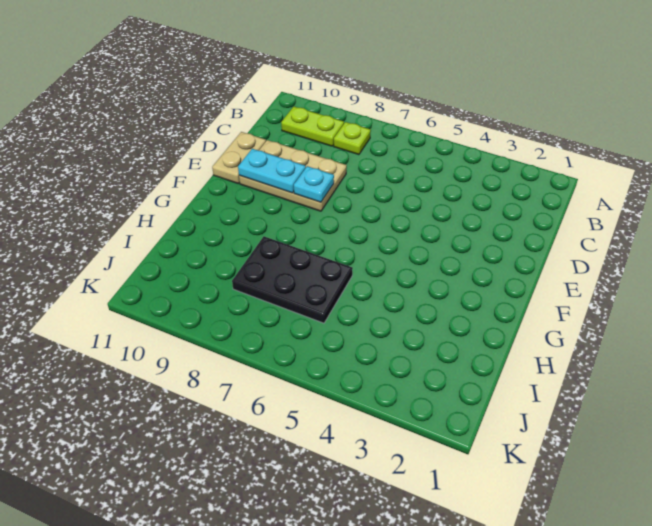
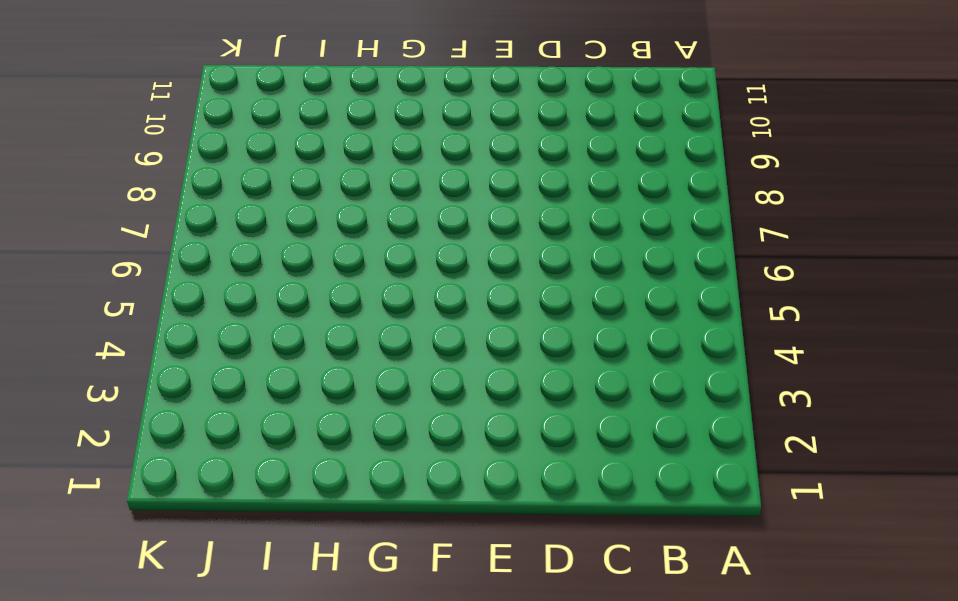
none -> lime plate B8 level 1
none -> lime plate B9:B10 level 1

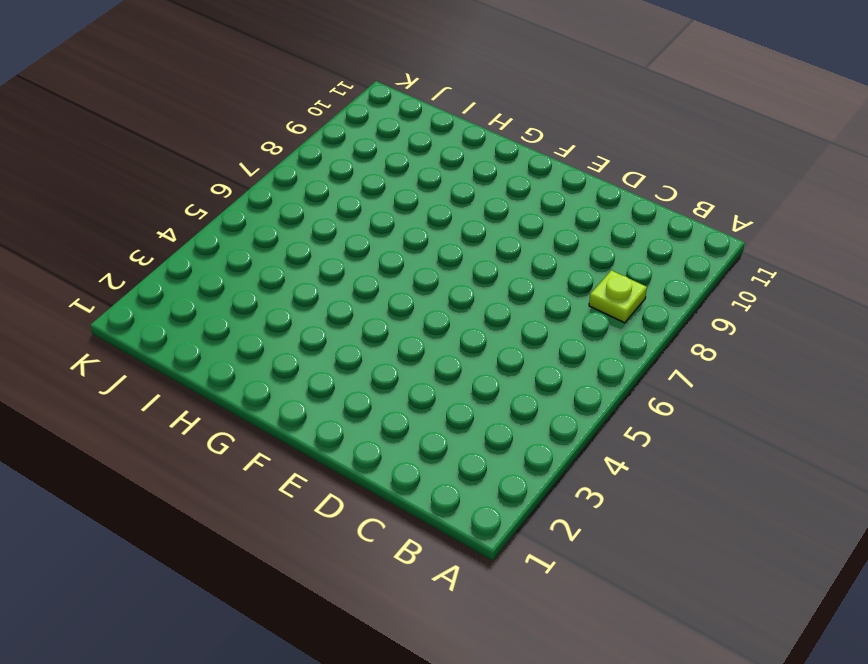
none -> lime plate B9:B10 level 1
none -> tan plate D8:E10 level 1

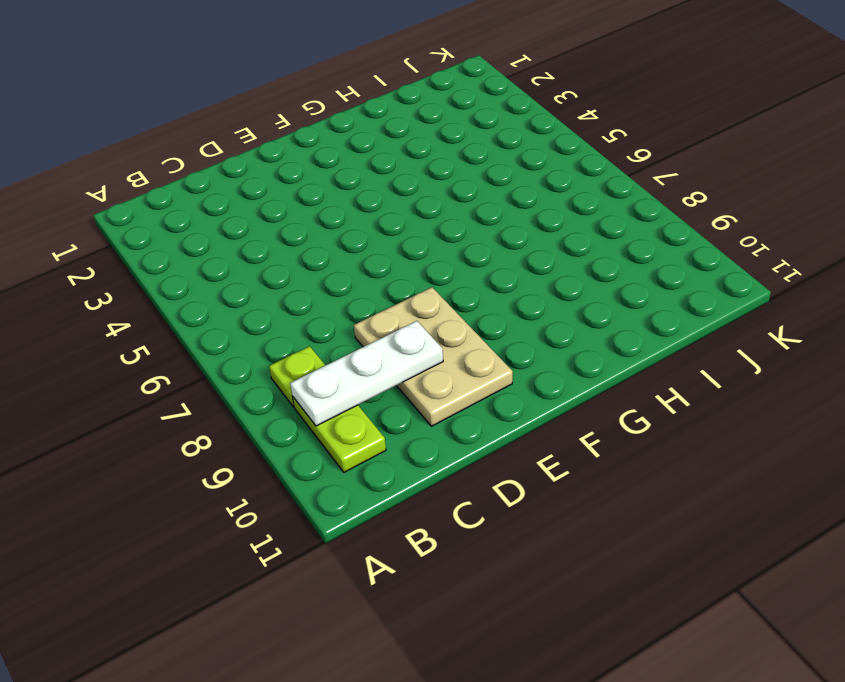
white plate B9:D9 level 2 -> none
none -> tan plate D11:E11 level 1
none -> black plate H6:I8 level 1

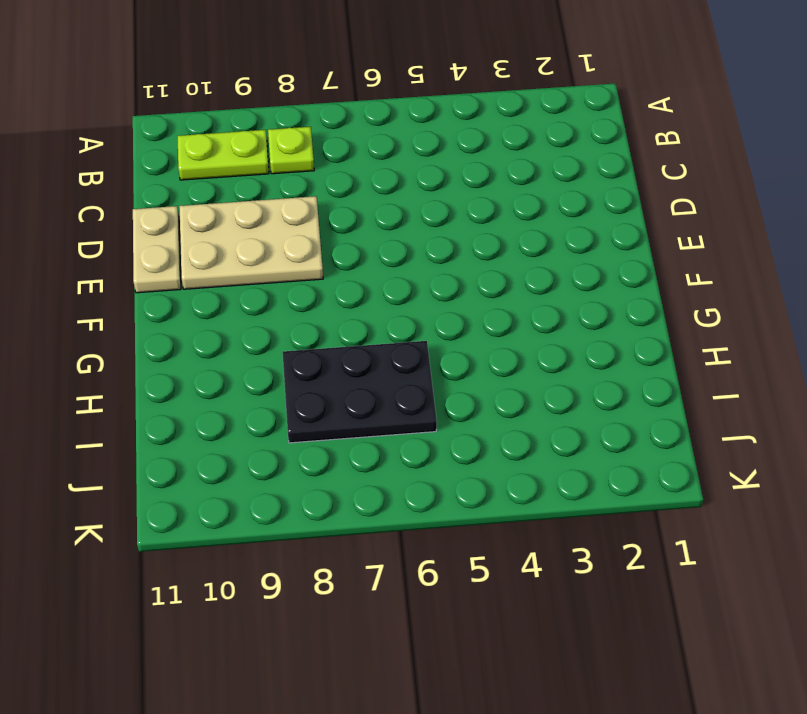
none -> cyan plate E8 level 2
none -> cyan plate E9:E10 level 2

